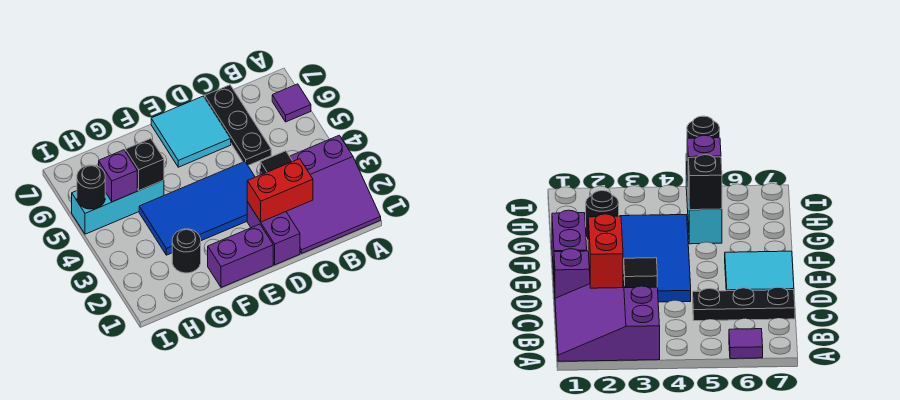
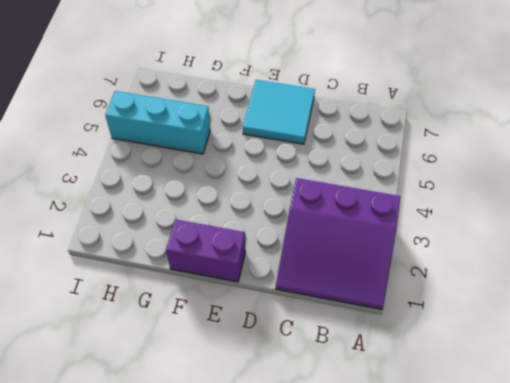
none -> purple tile A6 level 1
none -> black plate C5:C7 level 1
none -> purple brick D1:D2 level 1

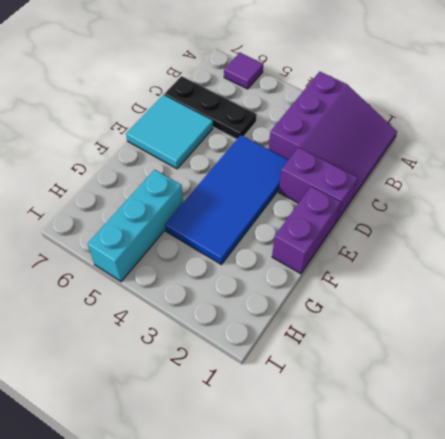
none -> black round brick G2 level 1
none -> red brick C2:D2 level 2
none -> black tile C3 level 2

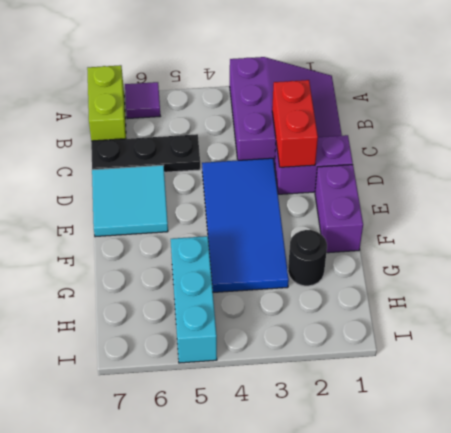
lime brick A7:B7 level 1 -> none
none -> black tile C3 level 2
none -> black brick G5 level 2
none -> purple brick H5 level 2

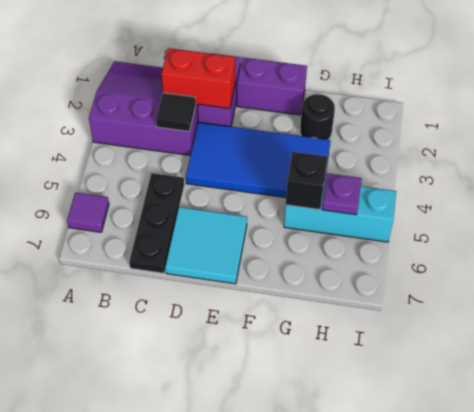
purple plate H5 level 2 -> purple brick H5 level 2
none -> black round brick I5 level 2

